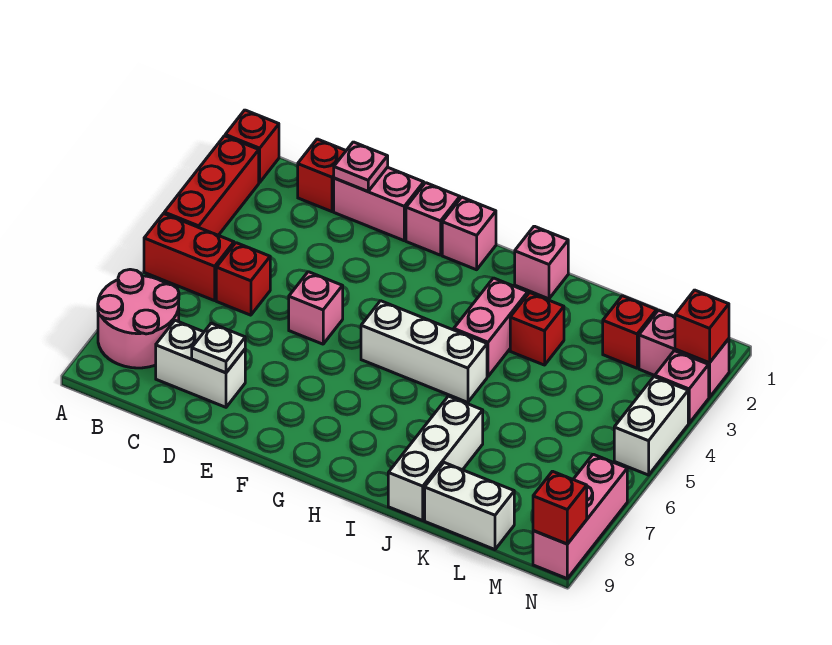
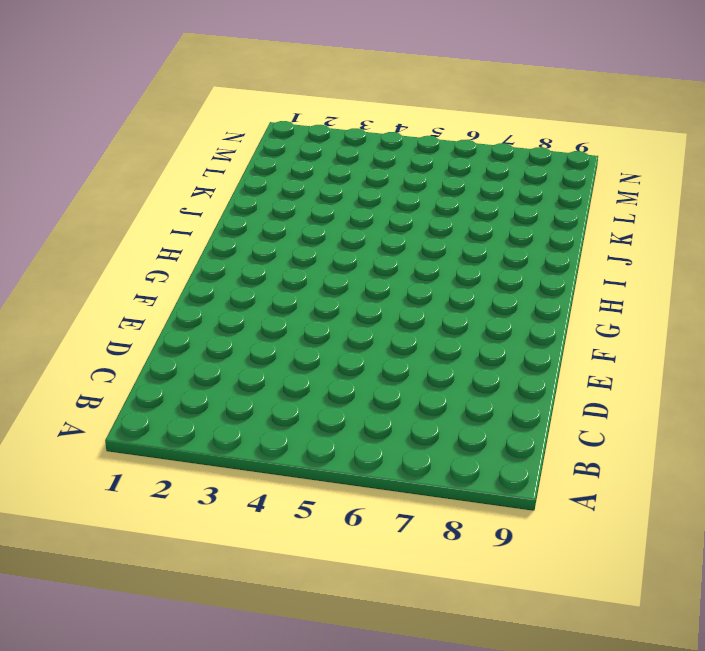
none -> red brick A1 level 1
none -> red brick A2:A4 level 1
none -> red brick A5:B5 level 1

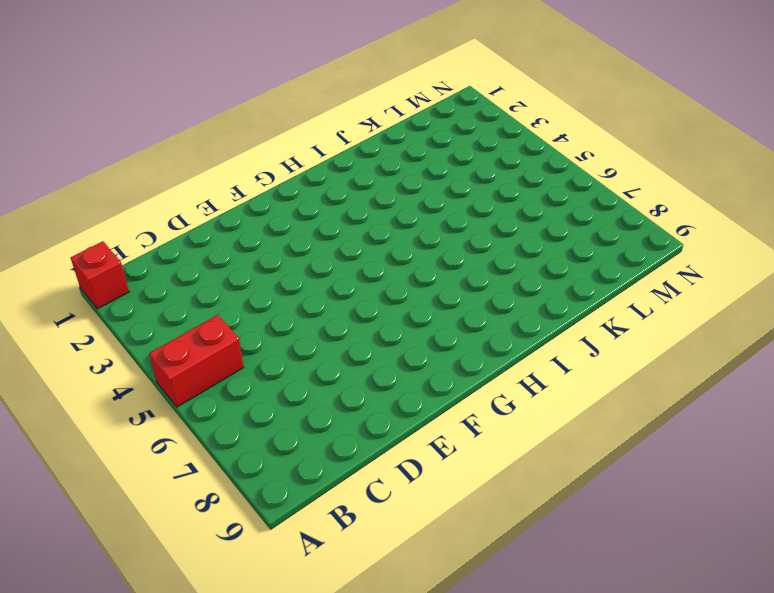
none -> red brick A2:A4 level 1
none -> pink round brick A7:B8 level 1
none -> red brick C1 level 1

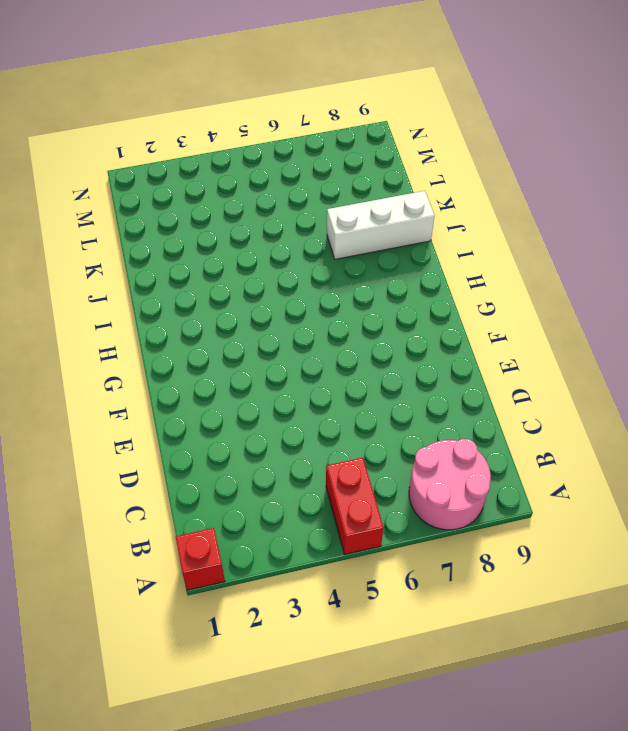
none -> red brick A2:A4 level 1
none -> red brick C1 level 1
none -> red brick C5 level 1

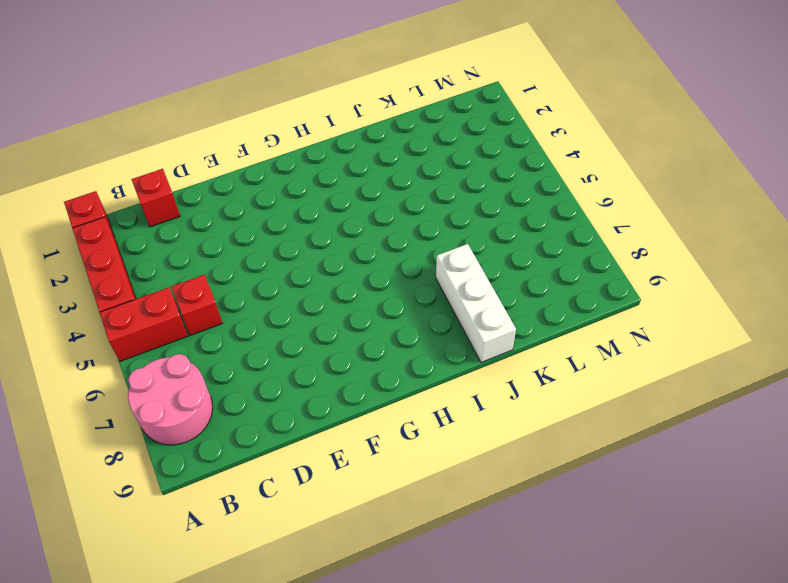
none -> white brick C8:D8 level 1
none -> pink brick D1:E1 level 1
none -> pink brick E5 level 1

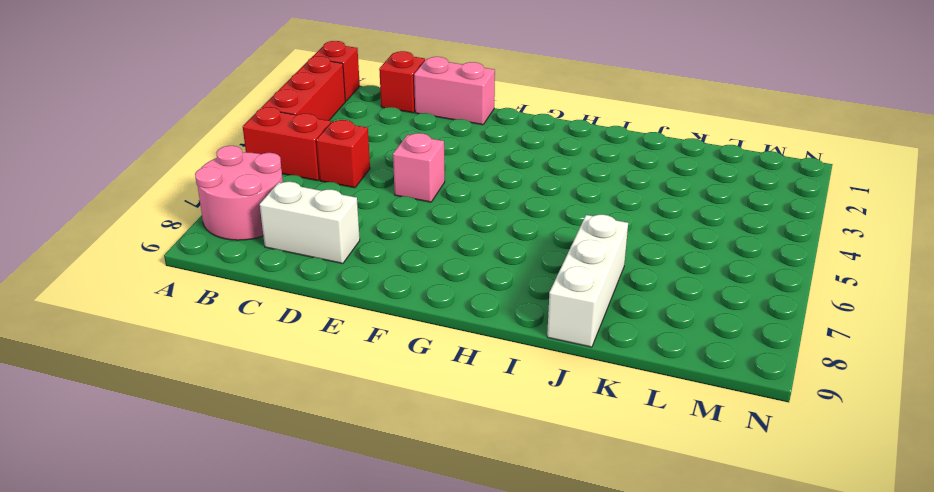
none -> pink brick F1 level 1
none -> pink brick G1 level 1
none -> white brick G5:I5 level 1

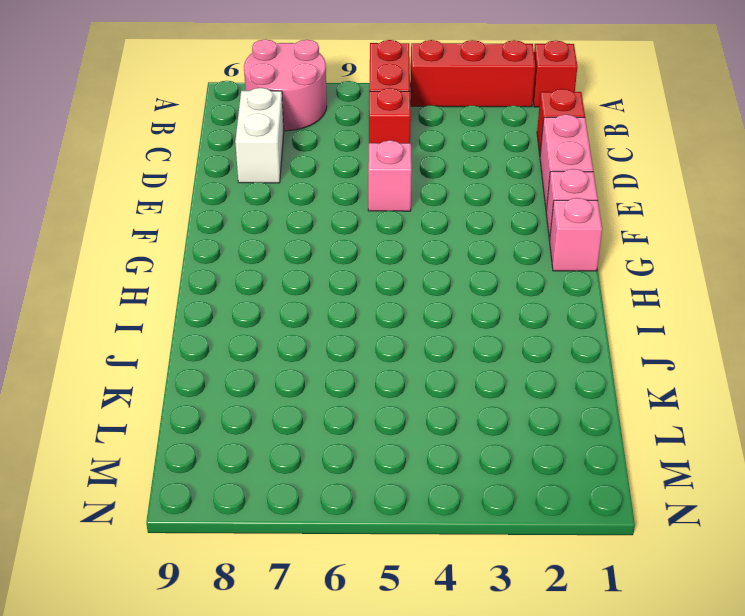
none -> white brick G5:I5 level 1
none -> pink brick I1 level 1
none -> pink brick I3:I4 level 1

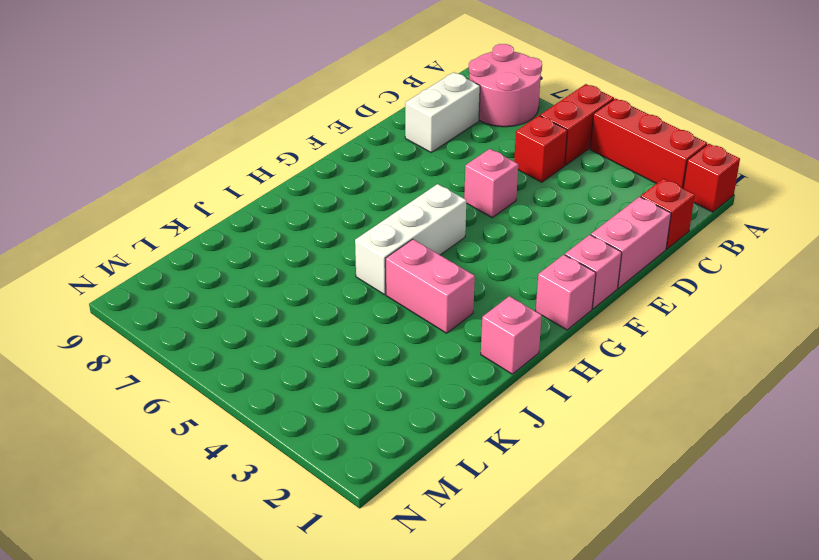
none -> red brick J3 level 1
none -> white brick J7:J9 level 1
none -> white brick K9:L9 level 1

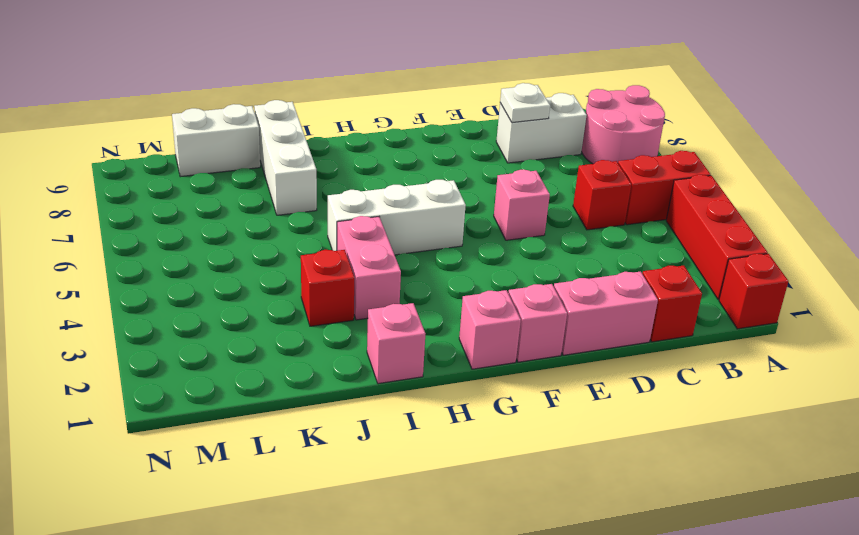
none -> red brick L2 level 1
none -> pink brick M2:N2 level 1
none -> pink brick N3 level 1

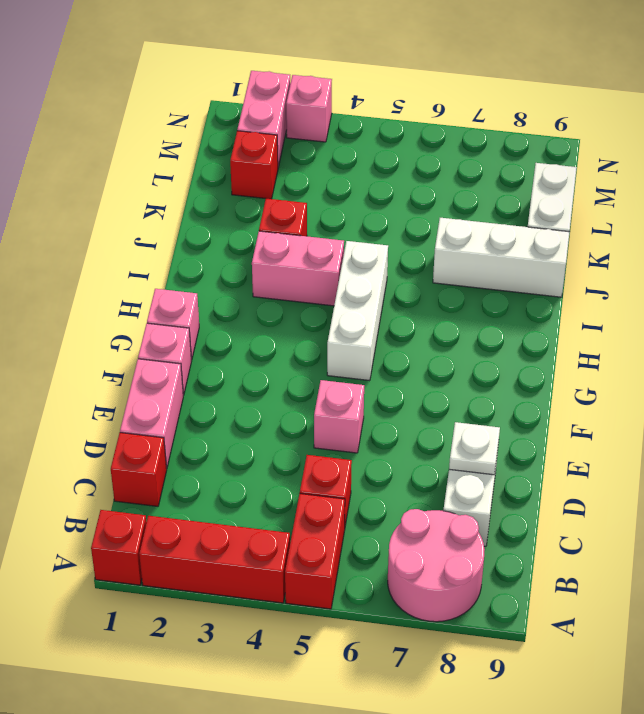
none -> pink brick I1 level 1
none -> white brick N4:N5 level 1
none -> pink brick N7:N9 level 1

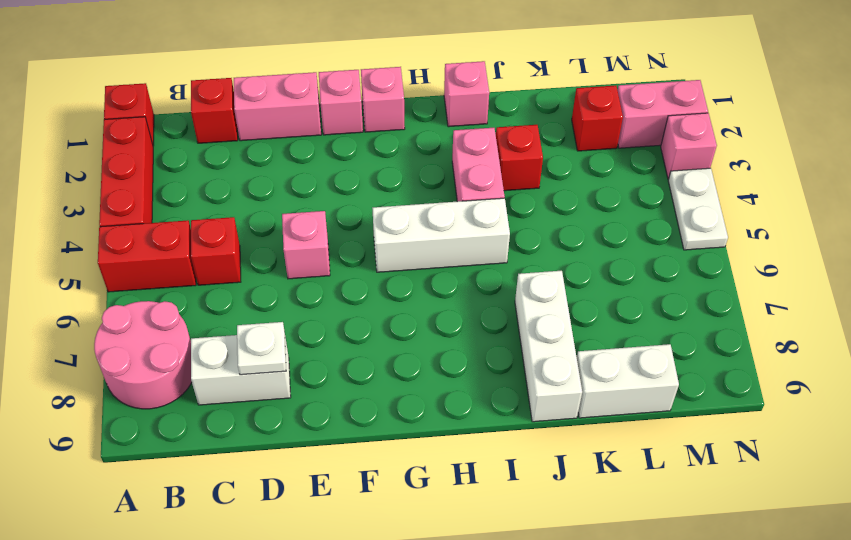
white plate N4:N5 level 1 -> white brick N4:N5 level 1
none -> pink brick N7:N9 level 1
none -> pink plate D1 level 2
none -> red brick N2 level 2

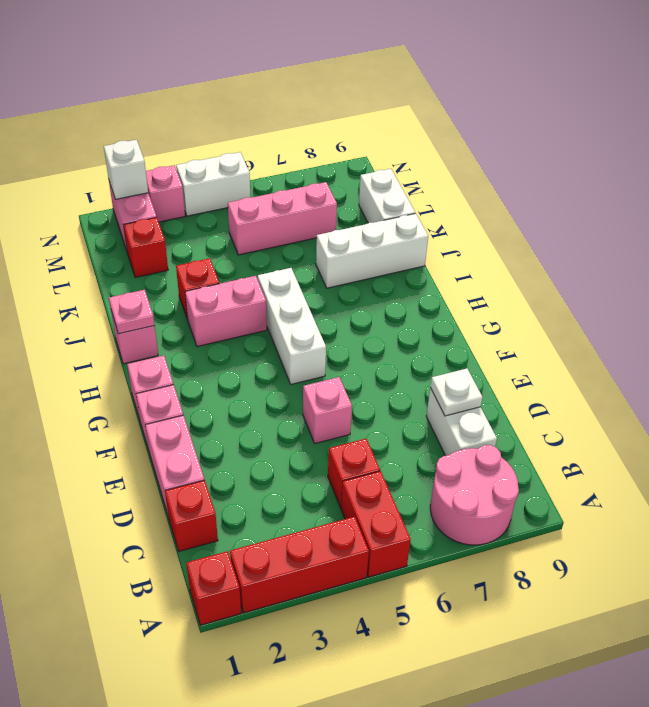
pink plate I1 level 2 -> pink plate D1 level 2
pink brick L5:L7 level 1 -> pink brick N7:N9 level 1
white brick N2 level 2 -> red brick N2 level 2
none -> red brick N9 level 2

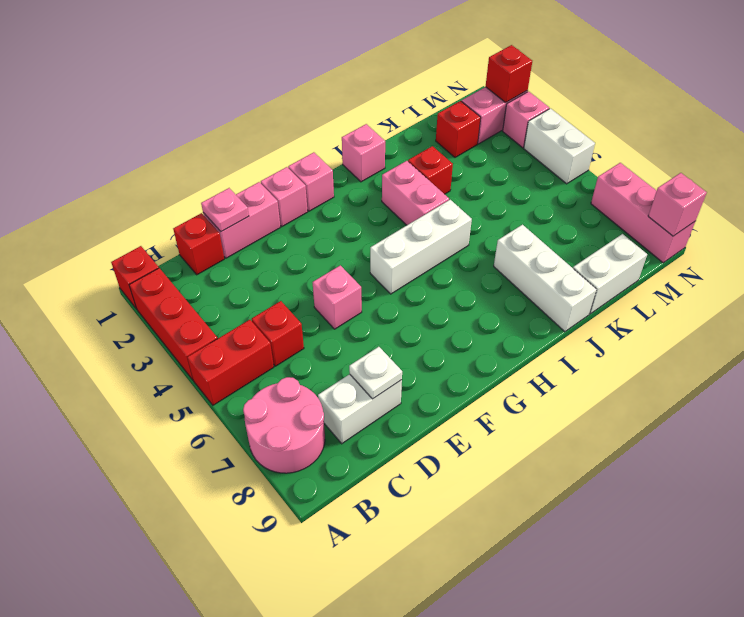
pink brick N9 level 2 -> red brick N9 level 2

